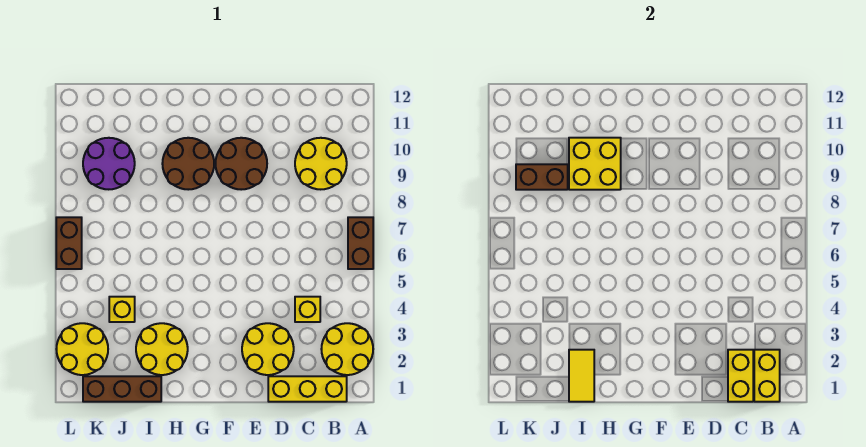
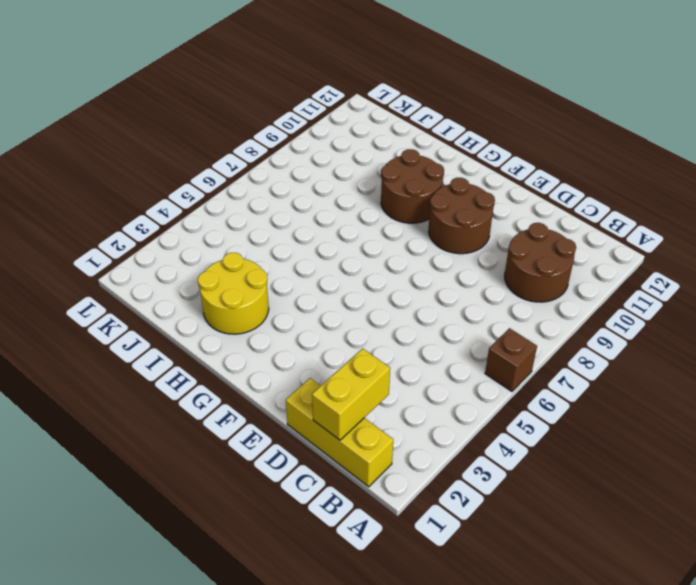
brown brick A6 level 1 -> brown brick A6:A7 level 1
brown round brick B9:C10 level 1 -> yellow round brick B9:C10 level 1
none -> yellow round brick A2:B3 level 1
none -> yellow brick C4 level 1
none -> yellow round brick D2:E3 level 1

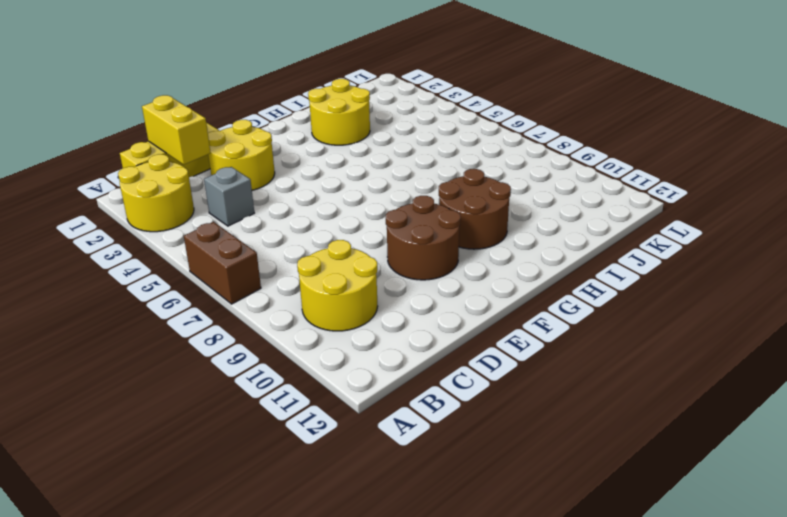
grey brick C4 level 1 -> yellow brick C4 level 1
none -> brown brick I1:K1 level 1
none -> yellow brick J4 level 1
none -> purple round brick J9:K10 level 1

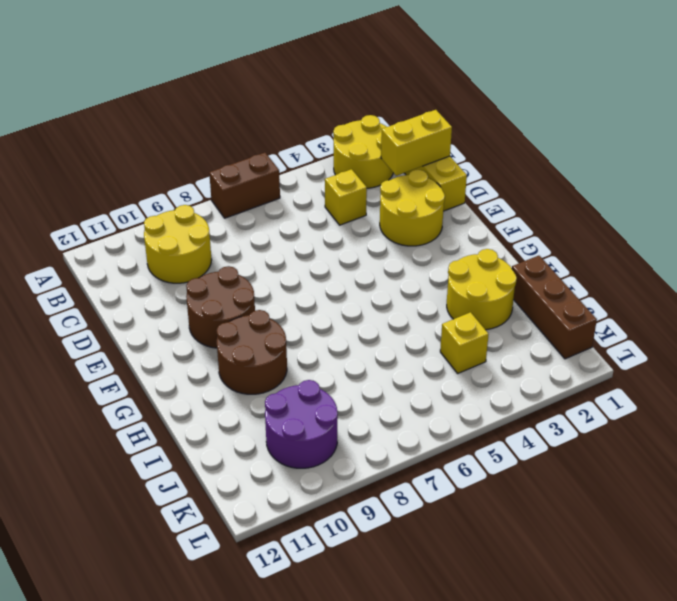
none -> yellow round brick K2:L3 level 1
none -> brown brick L6:L7 level 1
none -> yellow brick B1:B2 level 2

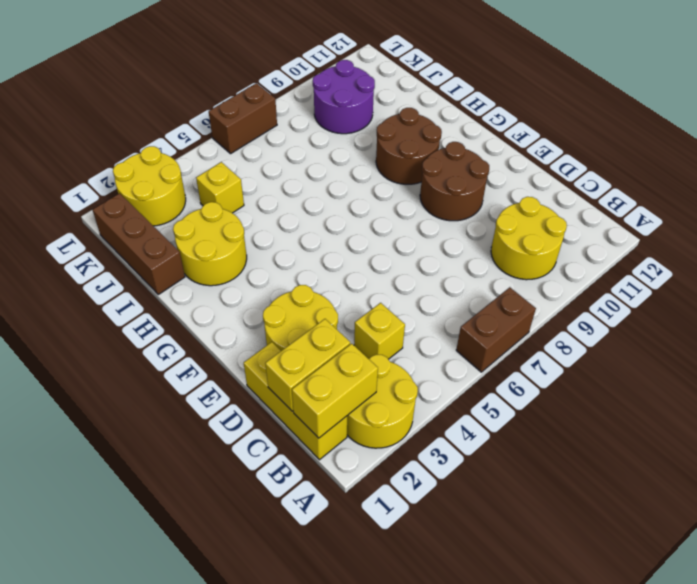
none -> yellow brick H9:I10 level 2
none -> yellow tile I1:I2 level 2
none -> brown brick J9:K9 level 2

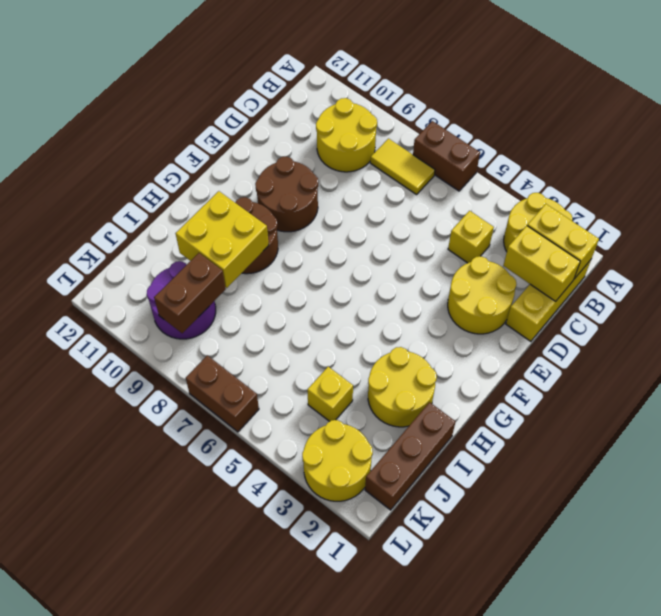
yellow tile B7:B8 level 1 -> yellow tile I1:I2 level 2

